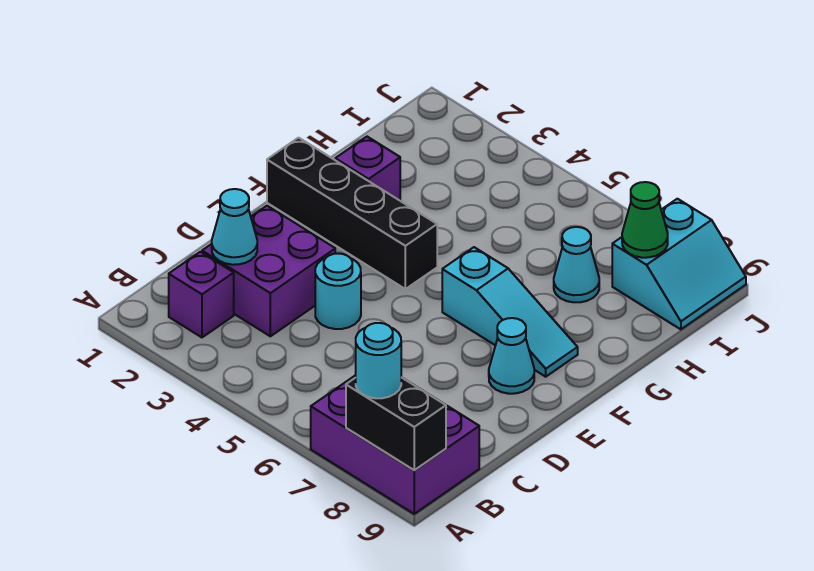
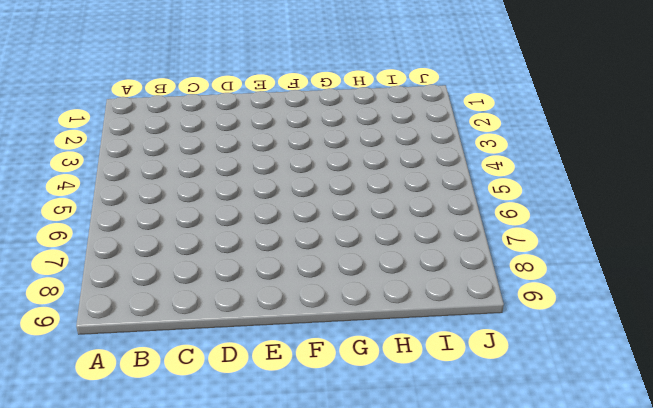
none -> purple brick A7:B9 level 1
none -> purple brick B2 level 1
none -> purple brick C2:D3 level 1

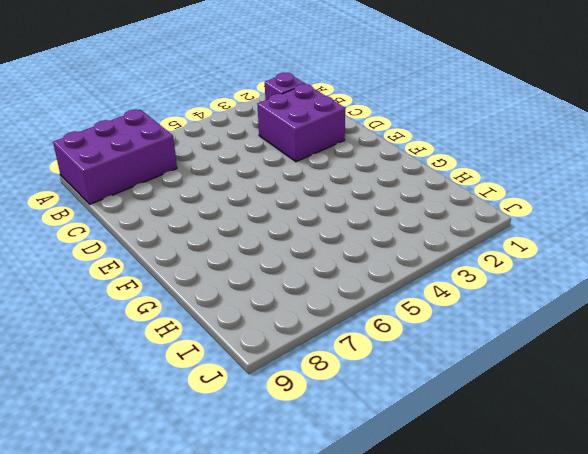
none -> cyan round brick D4 level 1
none -> cyan cone E8 level 1
none -> black brick F1:F4 level 1

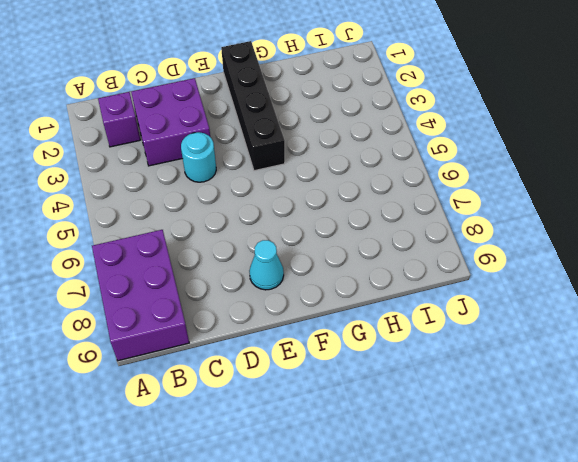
none -> cyan slope F6:F8 level 1 top 6
none -> purple brick G2 level 1
none -> cyan cone H7 level 1

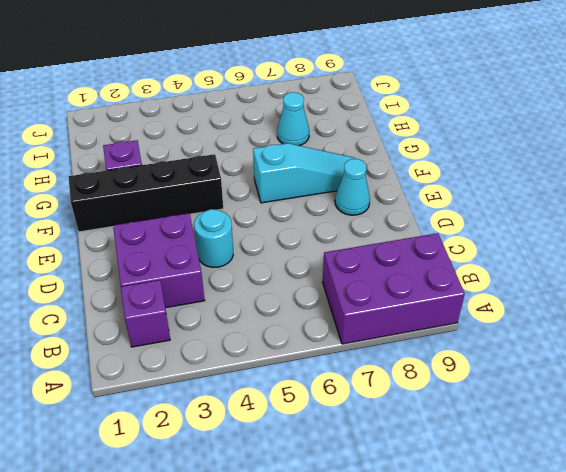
none -> cyan slope I8:J9 level 1 top 8
none -> black brick A8:A9 level 2
none -> cyan cone C2 level 2

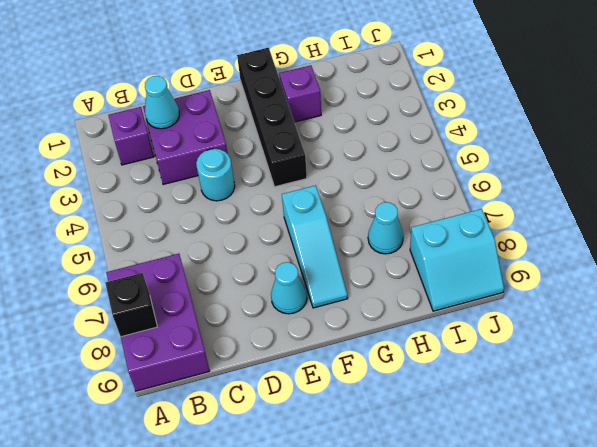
black brick A8 level 2 -> black brick A8:A9 level 2
none -> green cone I8 level 2
none -> cyan round brick A8 level 3

